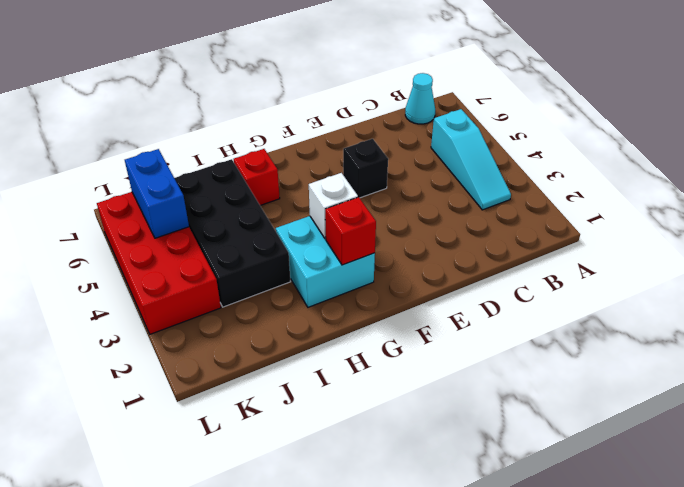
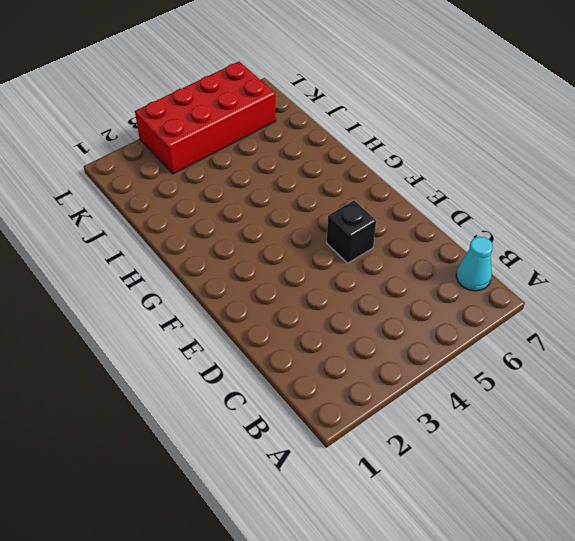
none -> cyan slope B3:B5 level 1 top 5
none -> cyan brick G2:H3 level 1

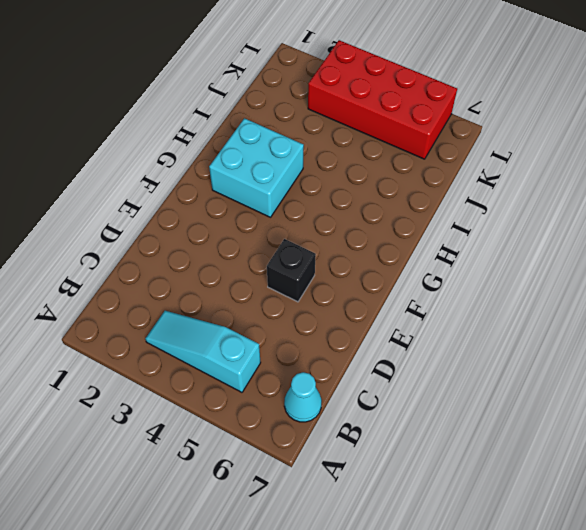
none -> red brick H6 level 1
none -> black brick I3:J6 level 1

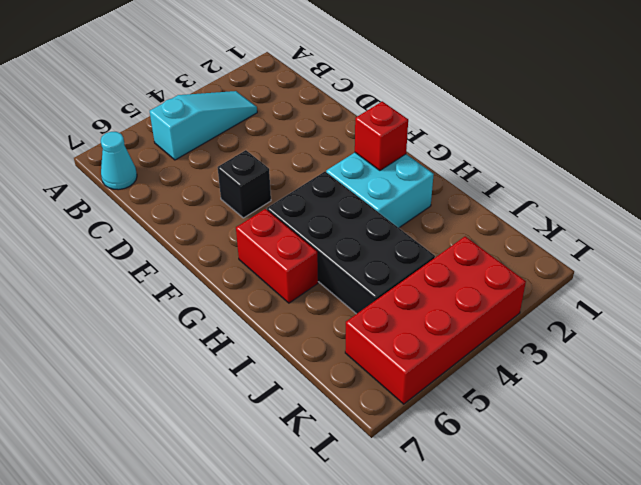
black brick G4:J5 level 1 -> black brick I3:J6 level 1
red brick G6:H6 level 1 -> red brick H6 level 1
none -> white brick G3 level 2
none -> blue brick K5:K6 level 2

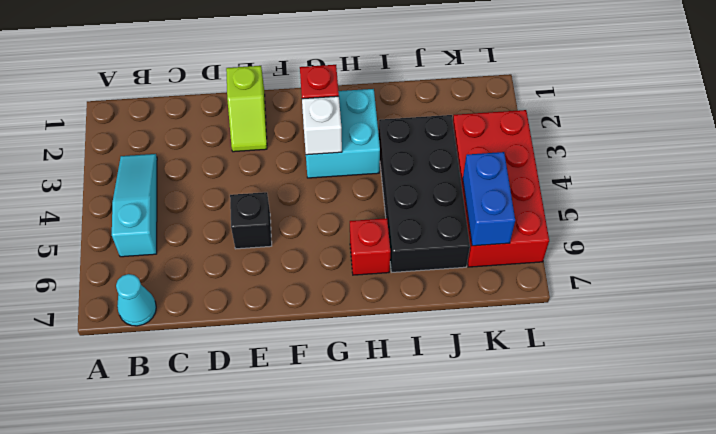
lime slope E1:E2 level 1 top 1 -> none

